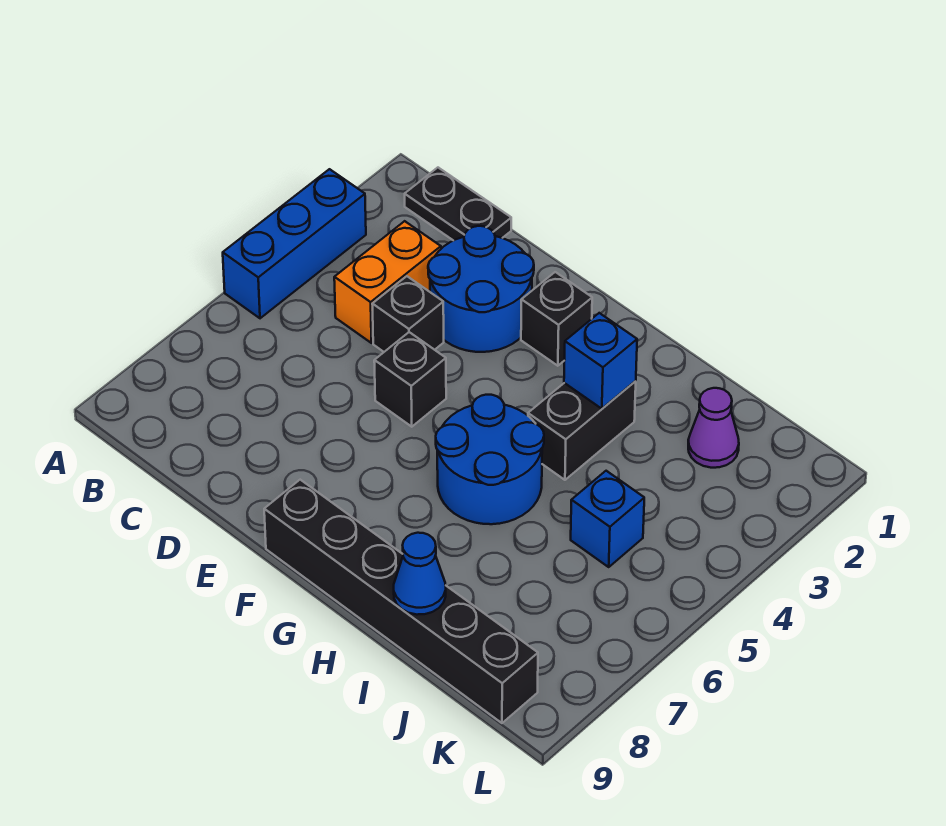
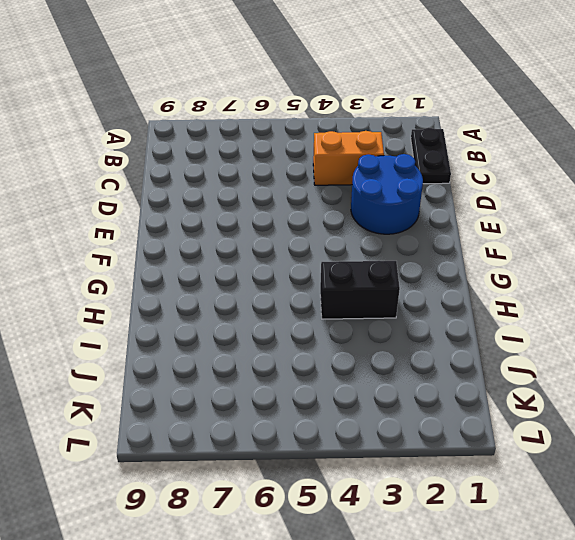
none -> blue brick A3:A5 level 1
none -> black brick D4 level 1
none -> black brick E5 level 1

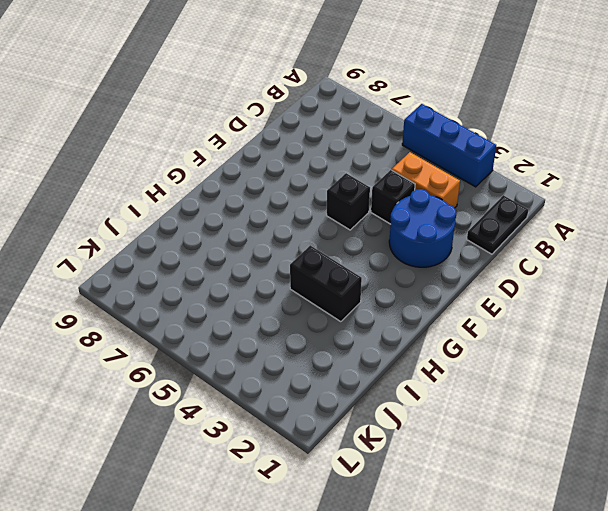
none -> black brick F2 level 1
none -> black brick F9:K9 level 1
none -> blue round brick G5:H6 level 1

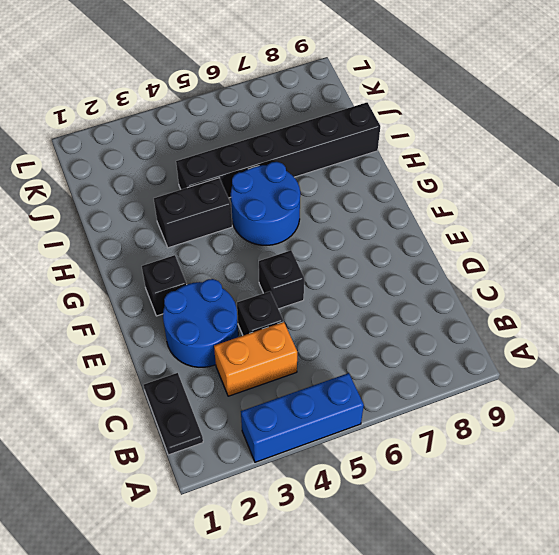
black brick I4:I9 level 1 -> black brick F9:K9 level 1
none -> purple cone J2 level 1
none -> blue brick J5 level 1
none -> blue brick H3 level 2

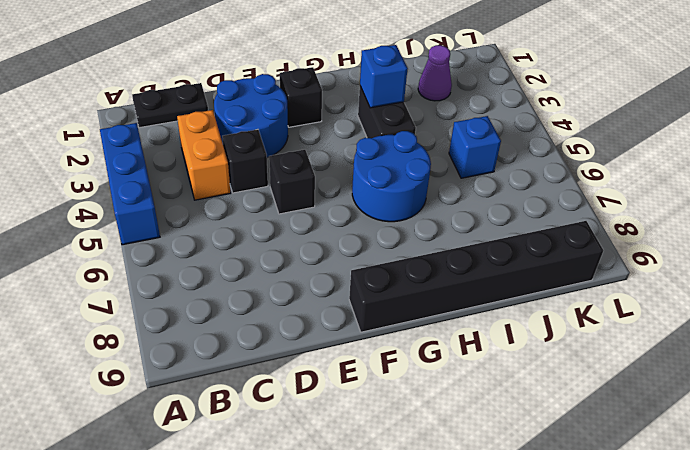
none -> blue cone I9 level 2

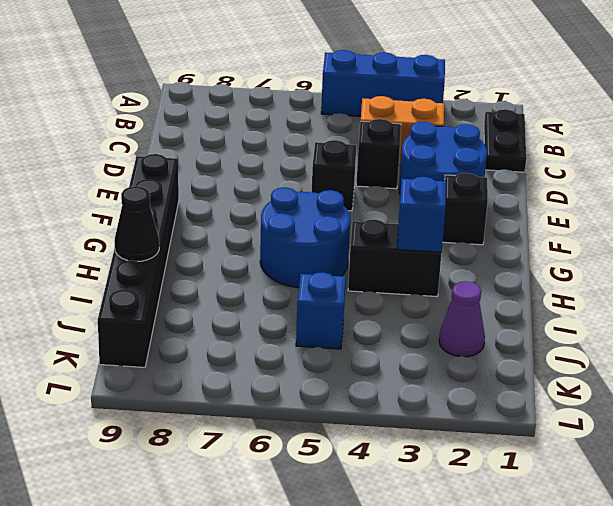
black cone I9 level 2 -> blue cone I9 level 2

